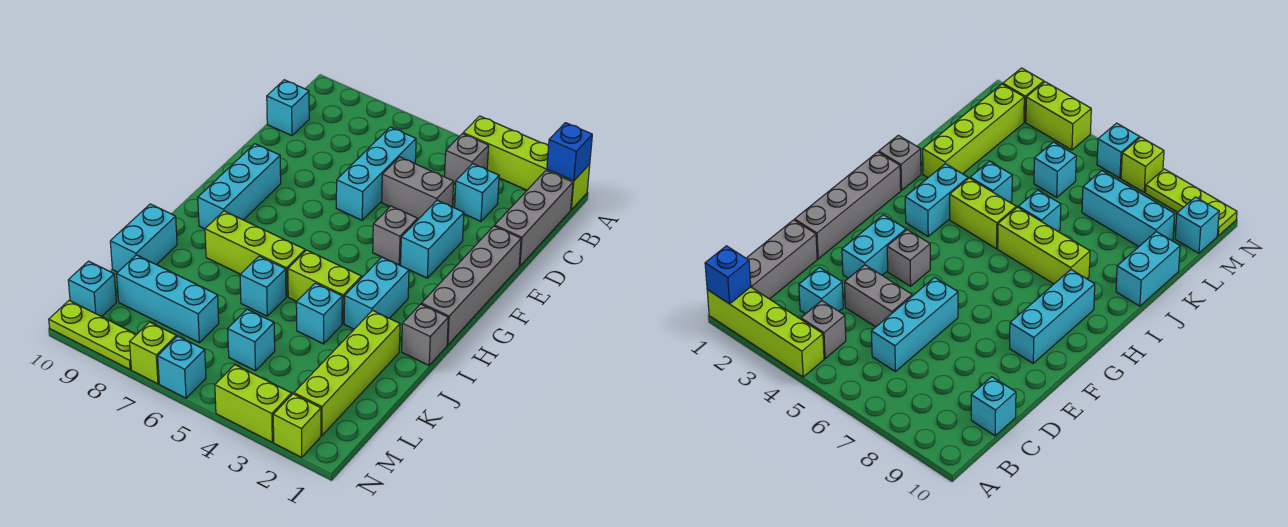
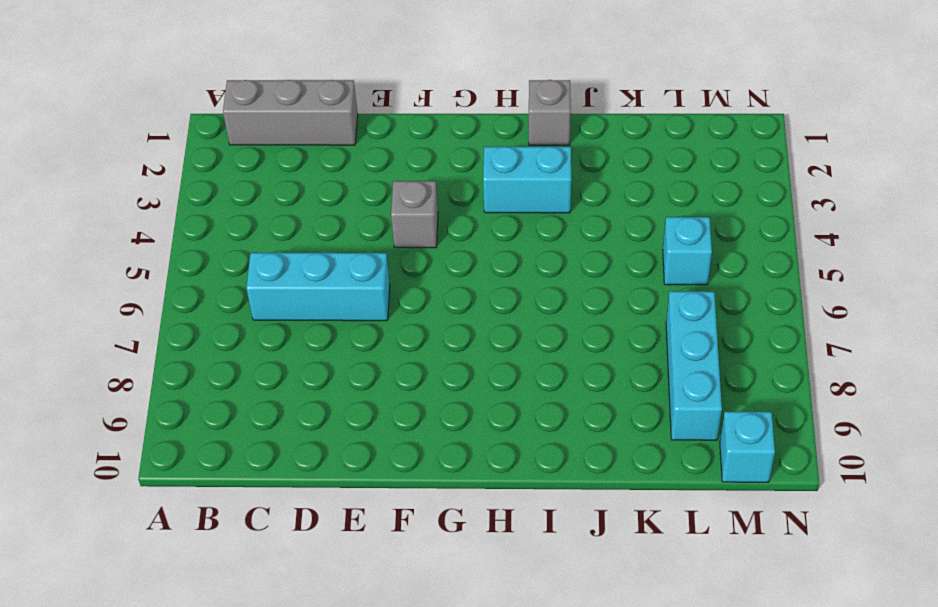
none -> lime brick A1:A4 level 1
none -> grey brick B4 level 1
none -> cyan brick C3 level 1

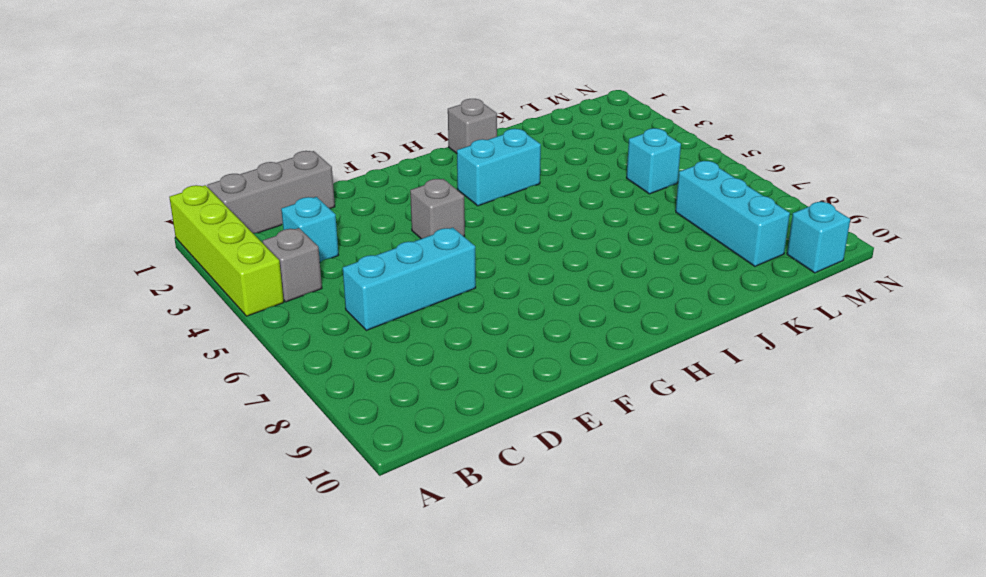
none -> cyan brick C10 level 1
none -> grey brick D4:D5 level 1
none -> grey brick E1:H1 level 1

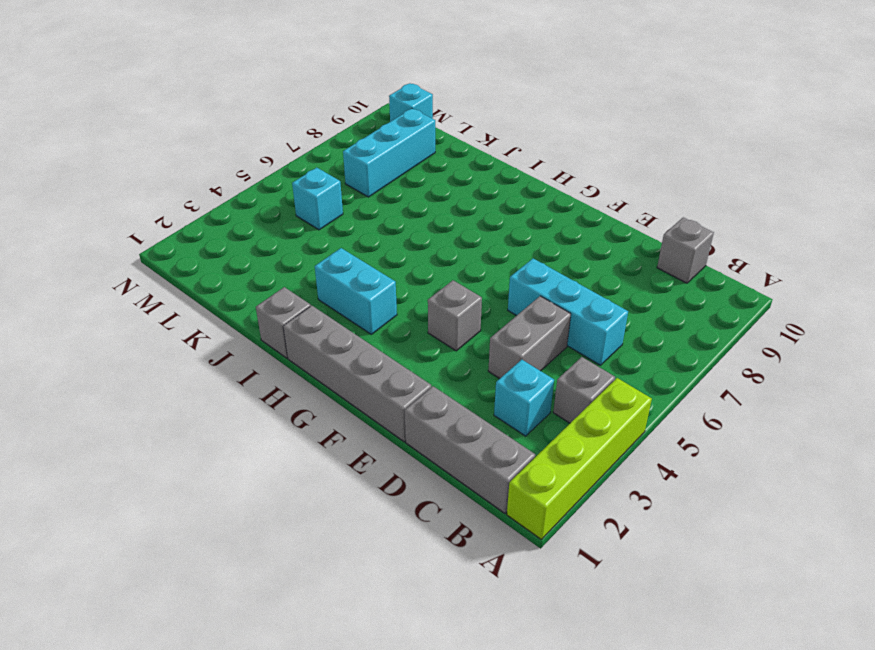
grey brick C10 level 1 -> cyan brick C10 level 1
none -> cyan brick E3:F3 level 1
none -> cyan brick F9:H9 level 1
none -> lime brick I4:I5 level 1

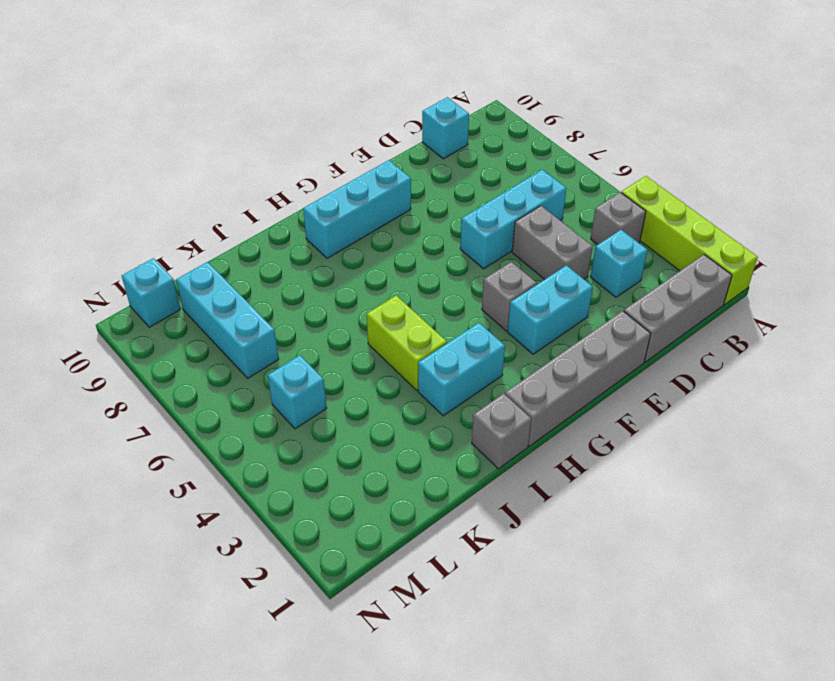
none -> lime brick I6:I8 level 1
none -> lime brick J2:M2 level 1
none -> cyan brick J4 level 1

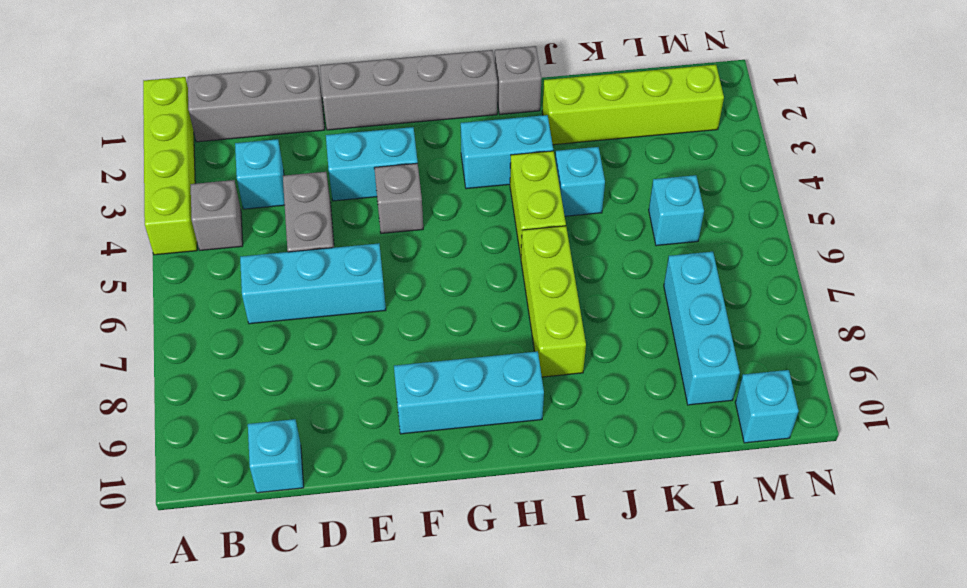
none -> cyan brick J6 level 1
none -> cyan brick J10:K10 level 1
none -> lime brick N2 level 1

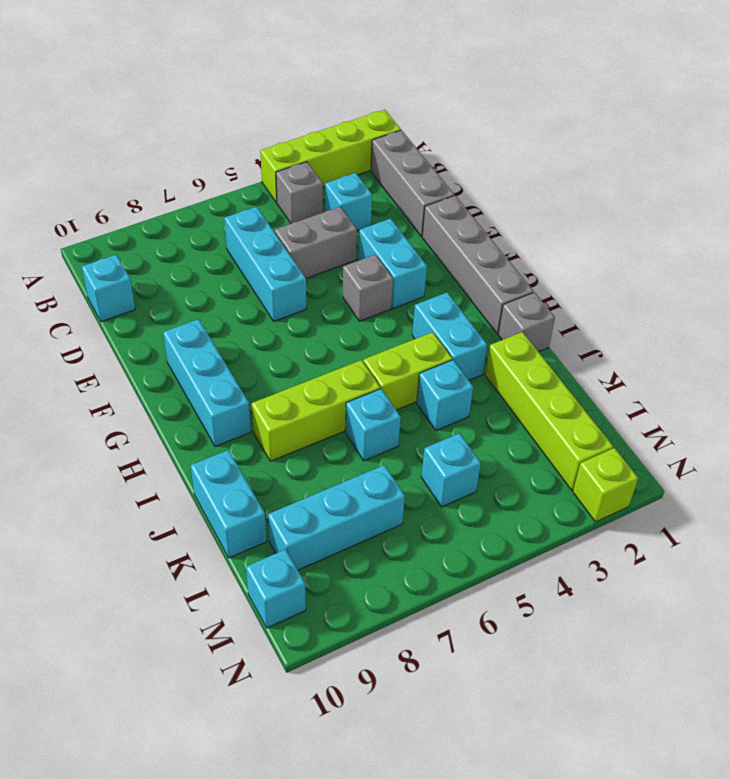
none -> lime brick N3:N4 level 1
none -> cyan brick N6 level 1
none -> lime brick N7 level 1

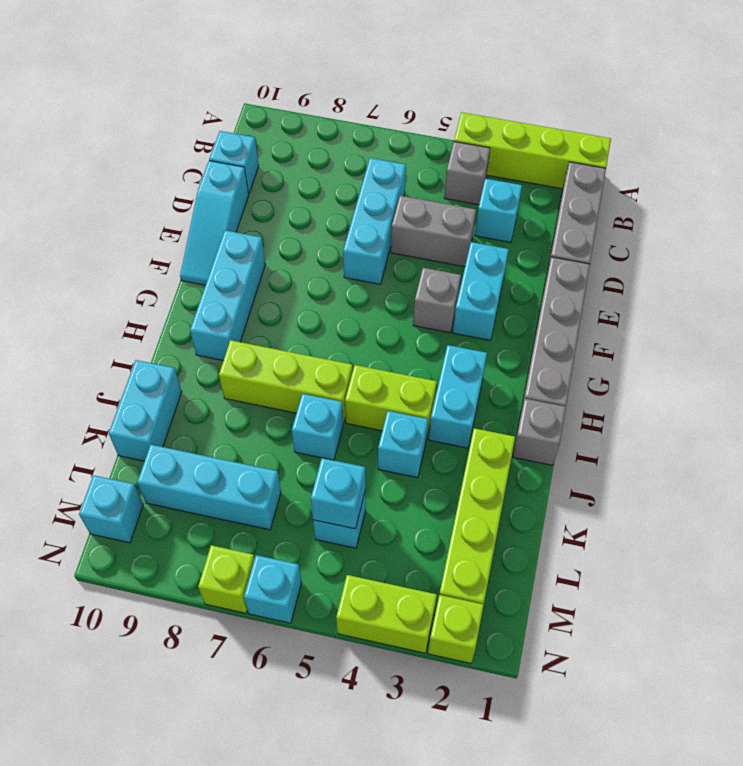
cyan slope D10:F10 level 1 top D -> none
cyan brick L5 level 2 -> none
none -> lime plate N8:N10 level 1
none -> blue brick A1 level 2

